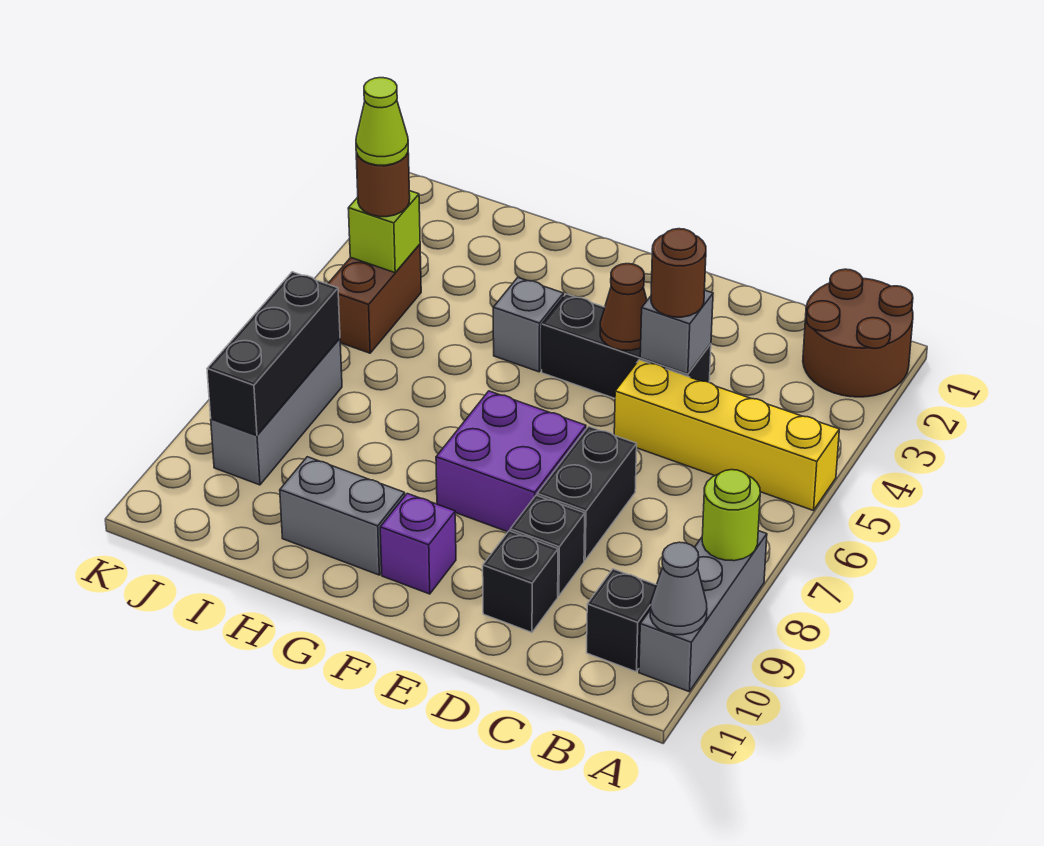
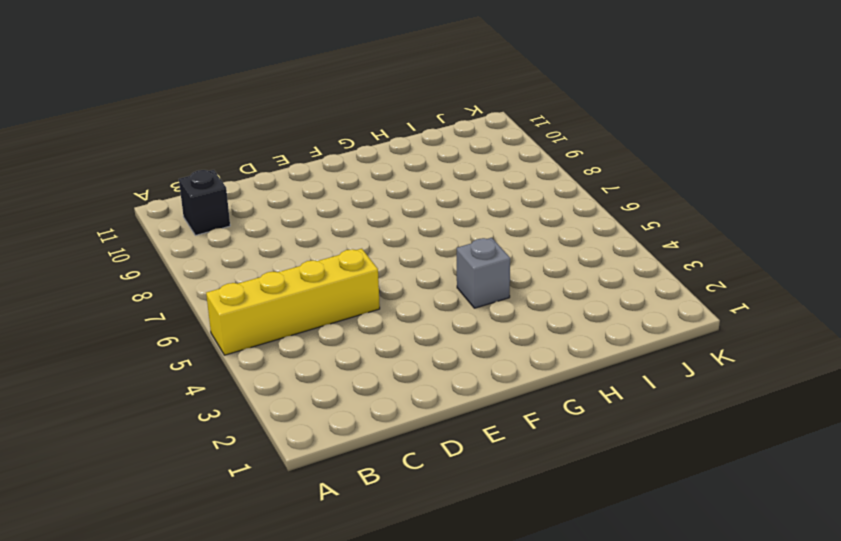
none -> brown round brick A1:B2 level 1
none -> grey brick A8:A10 level 1
none -> black brick D4:F4 level 1

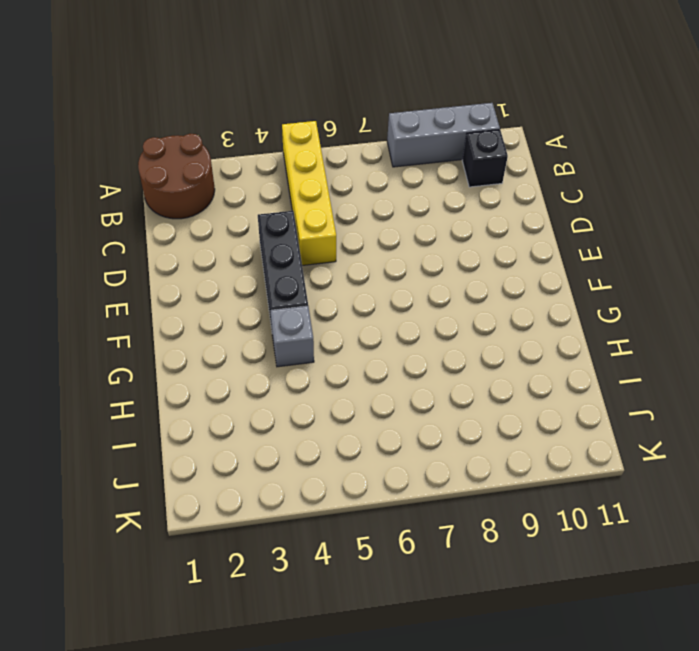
none -> black brick D7:D8 level 1
none -> black brick D9 level 1
none -> black brick D10 level 1

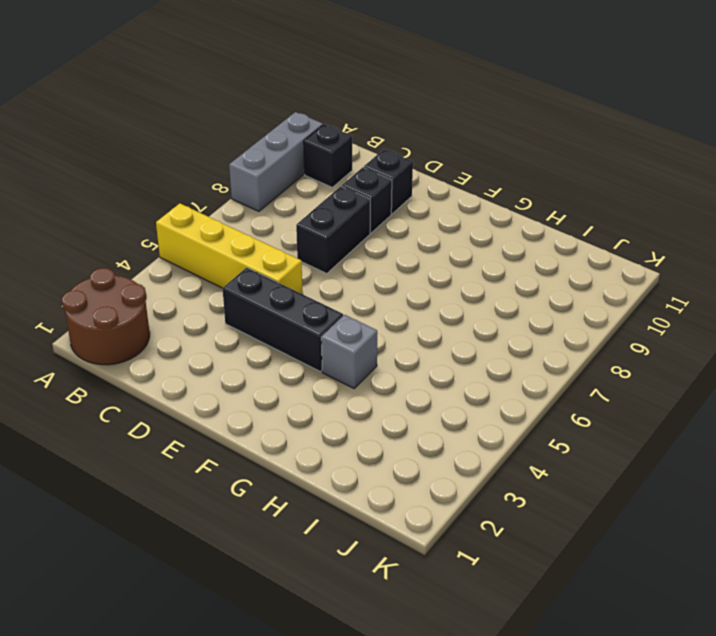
none -> purple brick E7:F8 level 1
none -> purple brick F10 level 1
none -> grey brick G10:H10 level 1

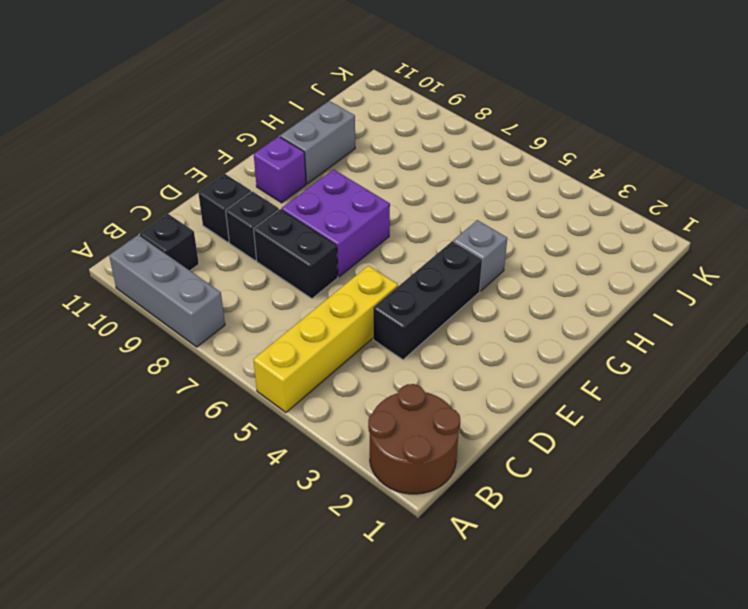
none -> brown brick J4:J5 level 1
none -> grey brick J7:J9 level 1
none -> lime round brick A8 level 2

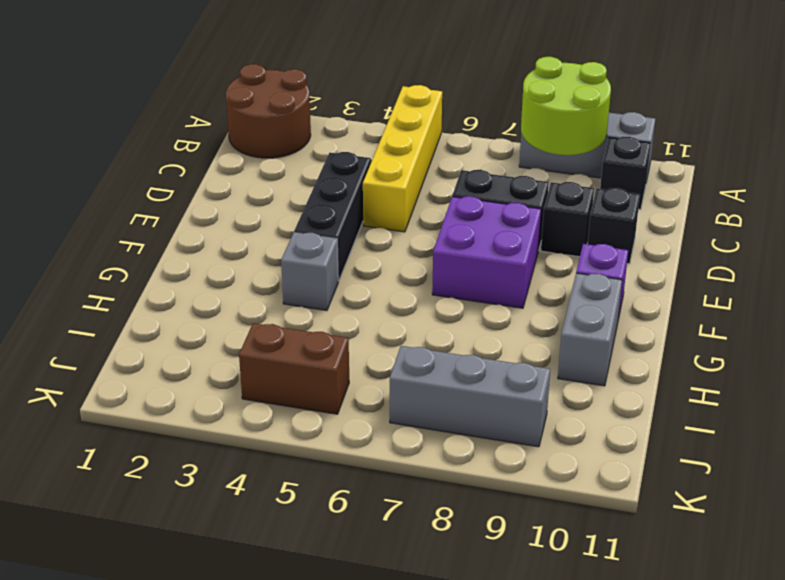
lime round brick A8:B9 level 2 -> lime round brick A8 level 2
none -> grey cone A10 level 2
none -> grey brick D4 level 2
none -> brown cone E4 level 2

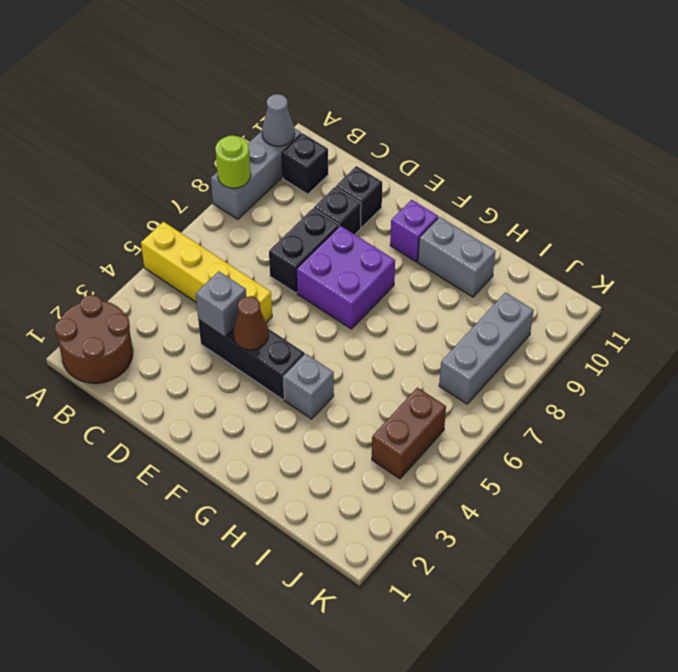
none -> lime brick J4 level 2
none -> black brick J7:J9 level 2
none -> brown round brick D4 level 3

